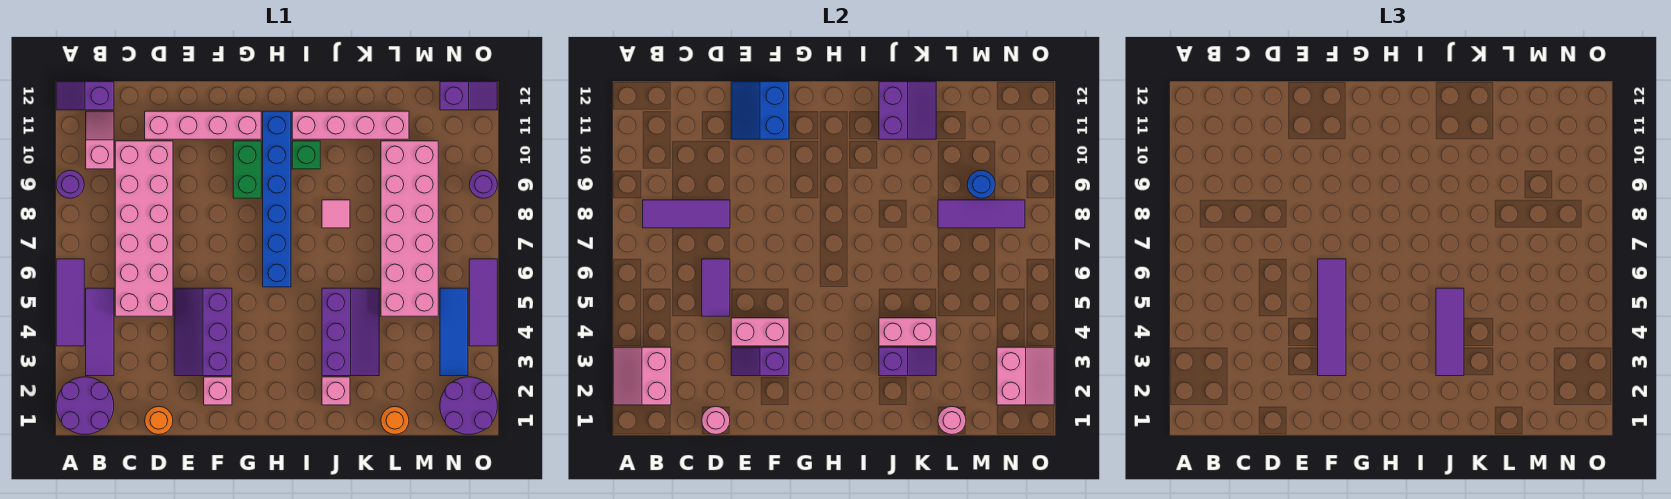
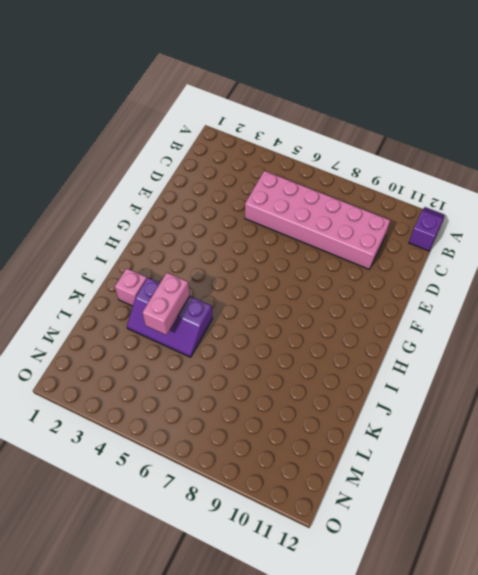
none -> purple round brick A1:B2 level 1
none -> purple tile A4:A6 level 1
none -> purple round brick A9 level 1
none -> purple tile B3:B5 level 1

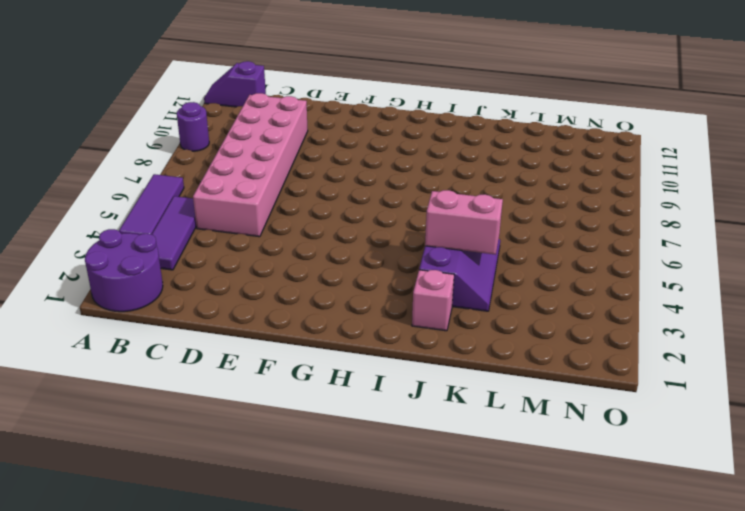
none -> pink slope B10:B11 level 1 top 10
none -> orange round brick D1 level 1
none -> pink brick D11:G11 level 1
none -> purple slope E3:F5 level 1 top F

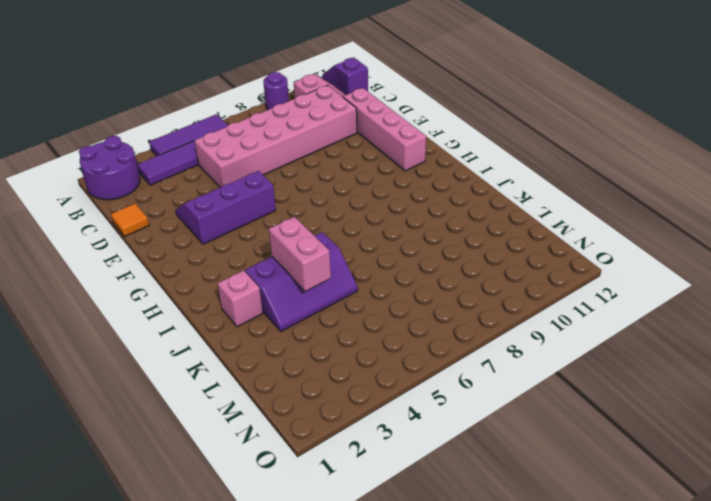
orange tile D1 level 1 -> orange round brick D1 level 1
none -> pink brick F2 level 1
none -> green brick G9:G10 level 1
none -> blue brick H6:H11 level 1
none -> green brick I10 level 1

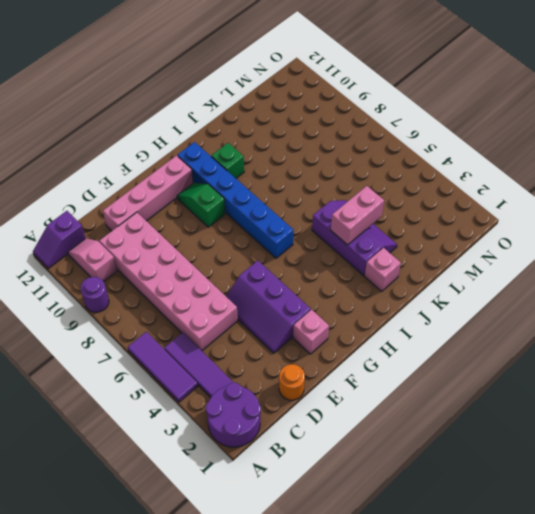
green slope G9:G10 level 1 top 9 -> green brick G9:G10 level 1
none -> pink brick I11:L11 level 1
none -> pink tile J8 level 1
none -> orange round brick L1 level 1
none -> pink brick L5:M10 level 1

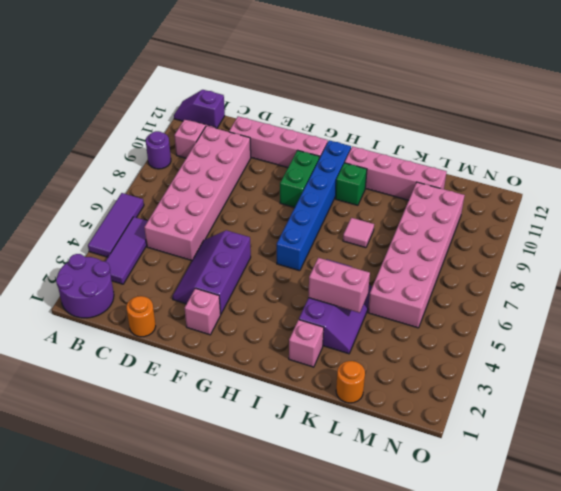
none -> purple round brick N1:O2 level 1
none -> blue tile N3:N5 level 1
none -> purple slope N12:O12 level 1 top N
none -> purple tile O4:O6 level 1

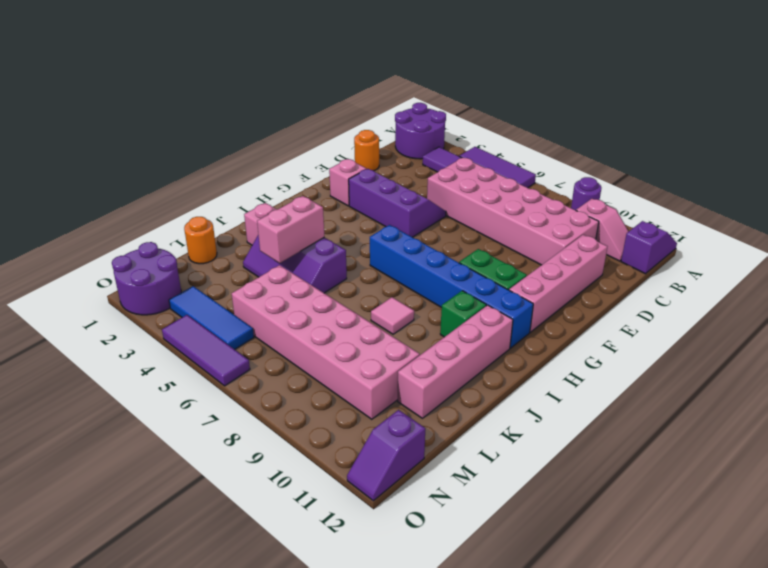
none -> purple round brick O9 level 1
none -> pink slope A2:B3 level 2 top B
none -> purple tile B8:D8 level 2
none -> pink round brick D1 level 2

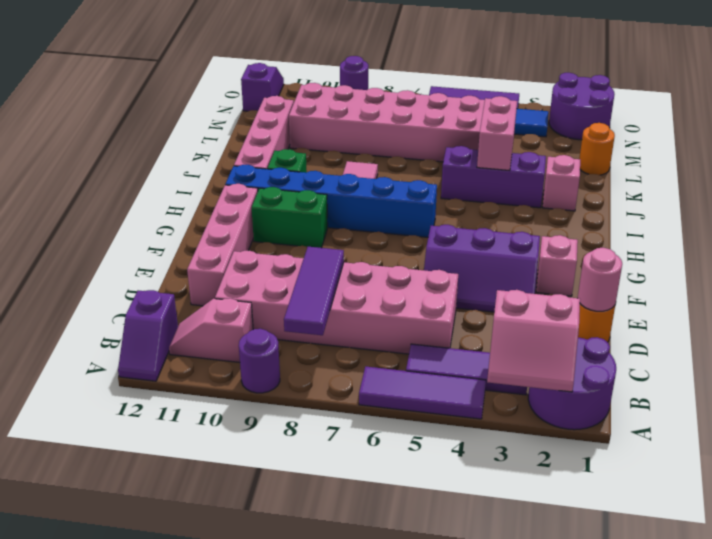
none -> purple tile D5:D6 level 2
none -> purple slope E3:F3 level 2 top F
none -> pink brick E4:F4 level 2
none -> blue slope E11:F12 level 2 top F

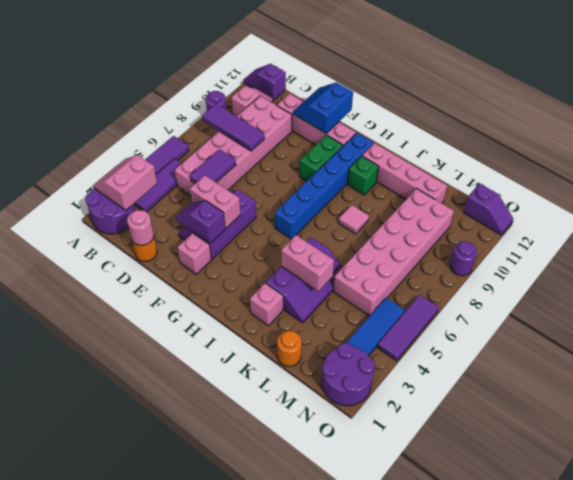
none -> purple slope J3:K3 level 2 top J
none -> purple slope J11:K12 level 2 top J
none -> pink round brick L1 level 2
none -> purple tile L8:N8 level 2

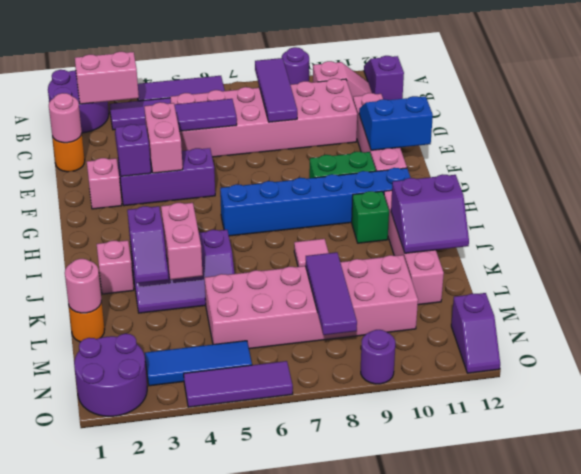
none -> blue round brick M9 level 2
none -> pink slope N2:O3 level 2 top N
none -> purple tile F3:F6 level 3
none -> purple tile J3:J5 level 3

